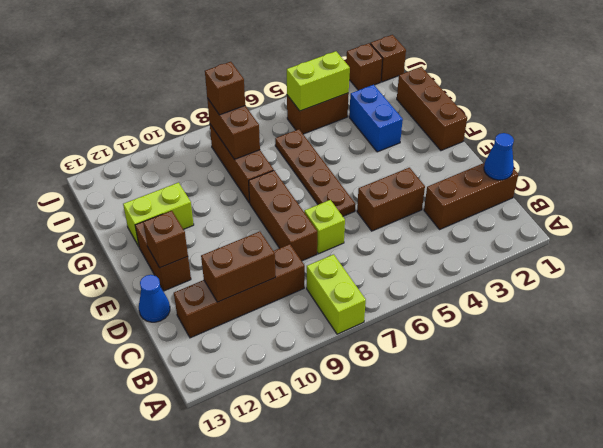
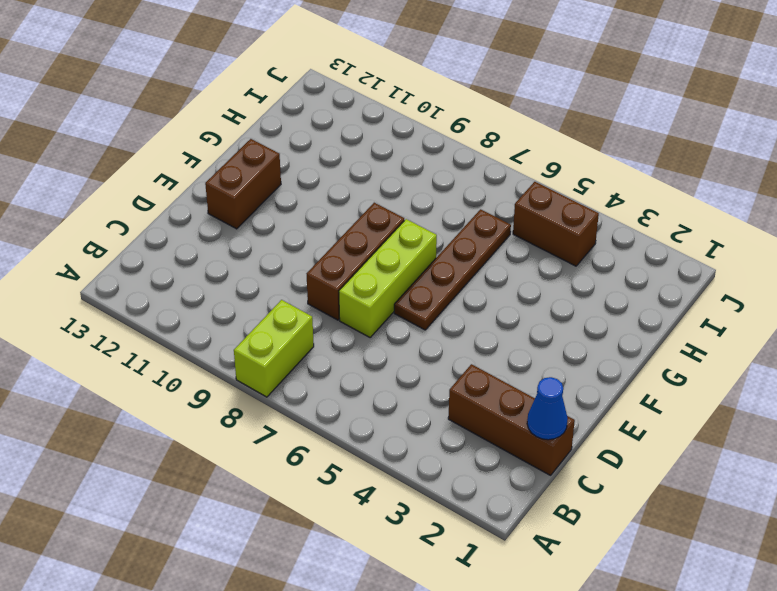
lime brick D7:F7 level 1 -> lime brick D7 level 1
none -> brown brick C9:C12 level 1
none -> brown brick D4:D5 level 1
none -> blue cone D13 level 1

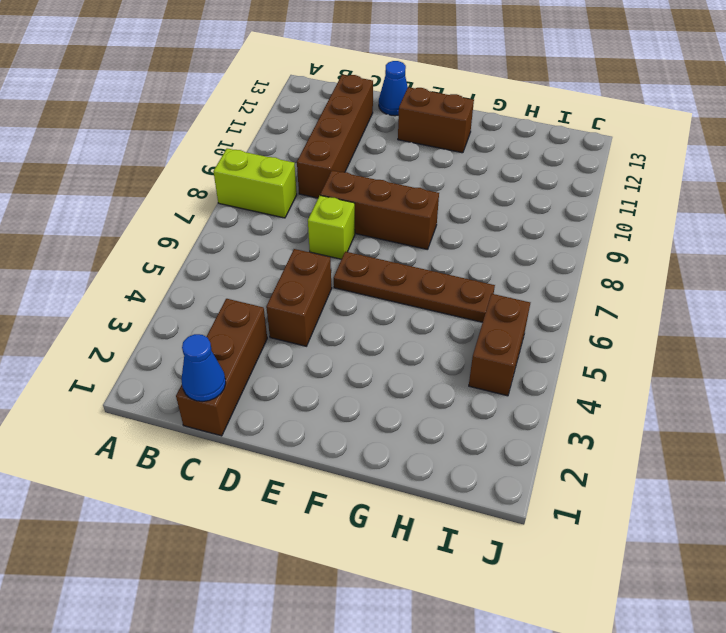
none -> brown brick F1:H1 level 1
none -> blue brick G3:H3 level 1
none -> brown brick G8:I8 level 1

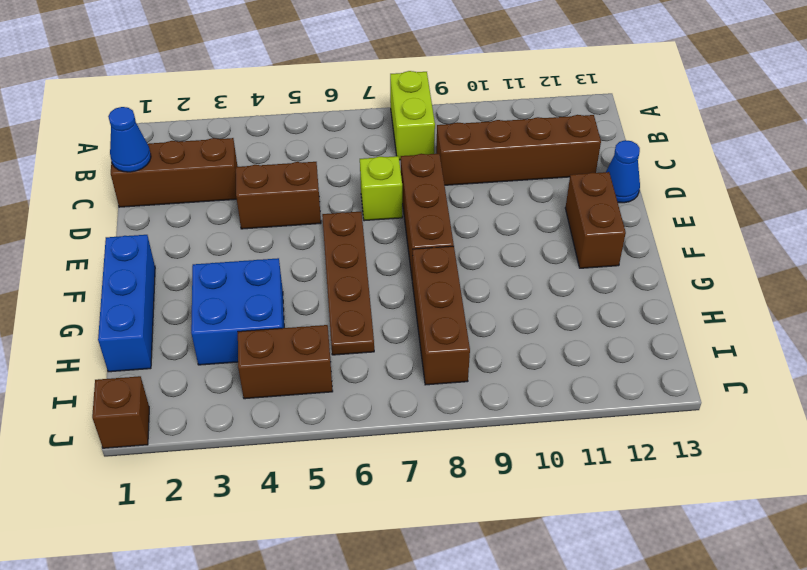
blue brick F1:H1 level 1 -> brown brick F1:H1 level 1
blue brick G3:H4 level 1 -> blue brick G3:H3 level 1
none -> lime brick G11:G12 level 1
none -> brown brick J2 level 1
none -> brown brick C10:C11 level 2

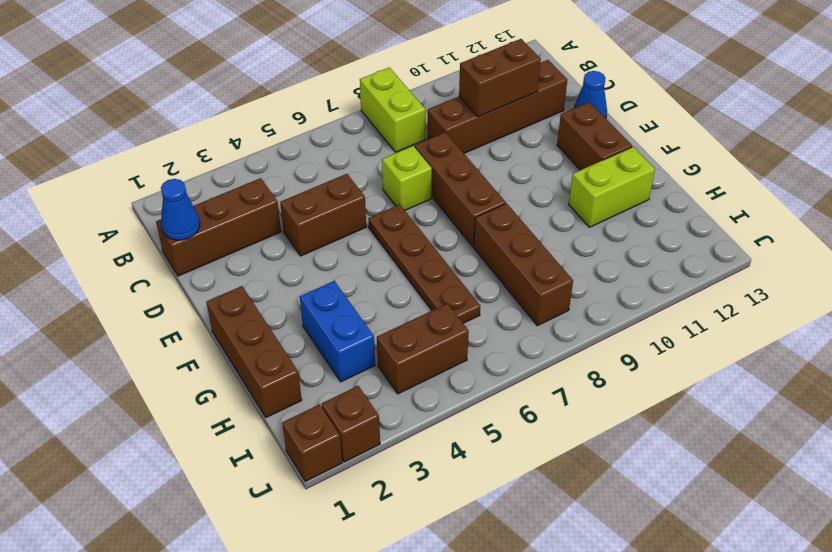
none -> brown brick E12 level 2
none -> brown brick H8:I8 level 2
none -> lime brick I4:I5 level 2

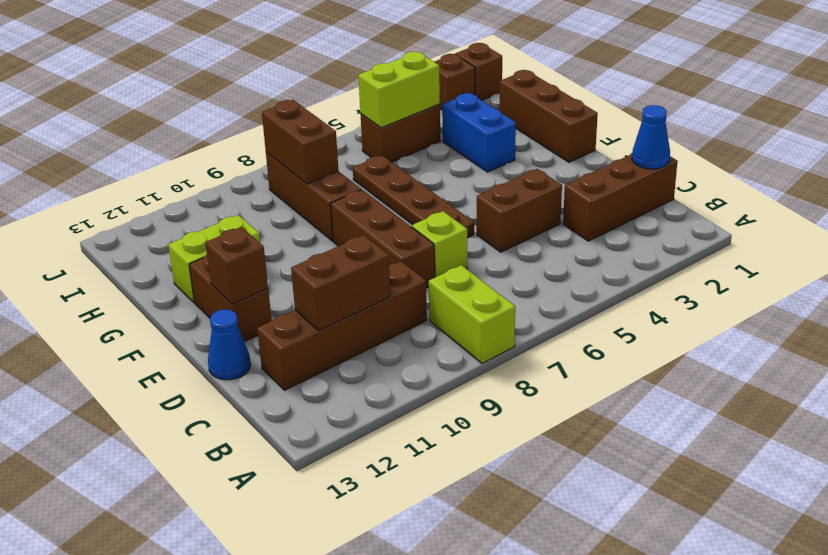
none -> brown brick I8 level 3

